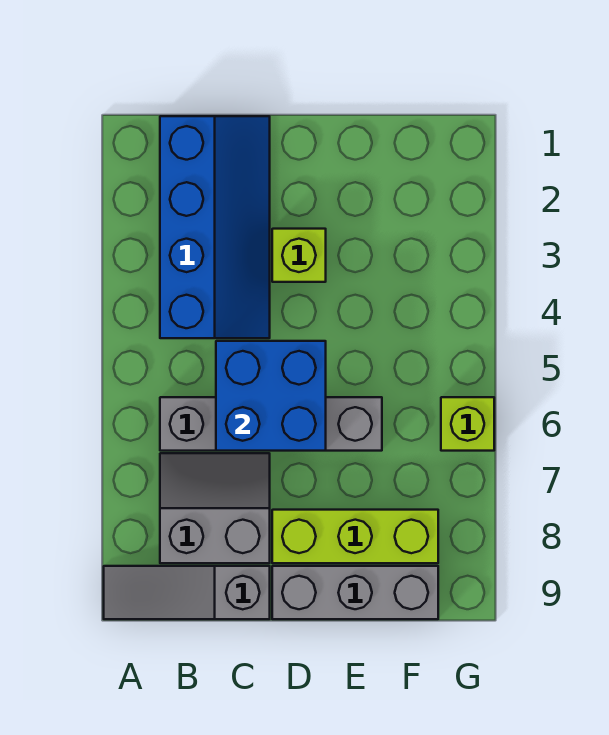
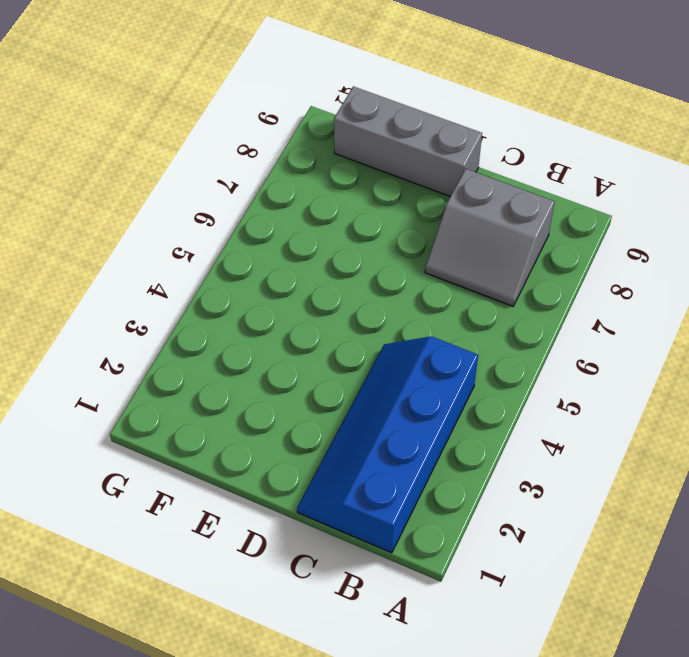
none -> grey slope A9:C9 level 1 top C
none -> grey brick B6:E6 level 1

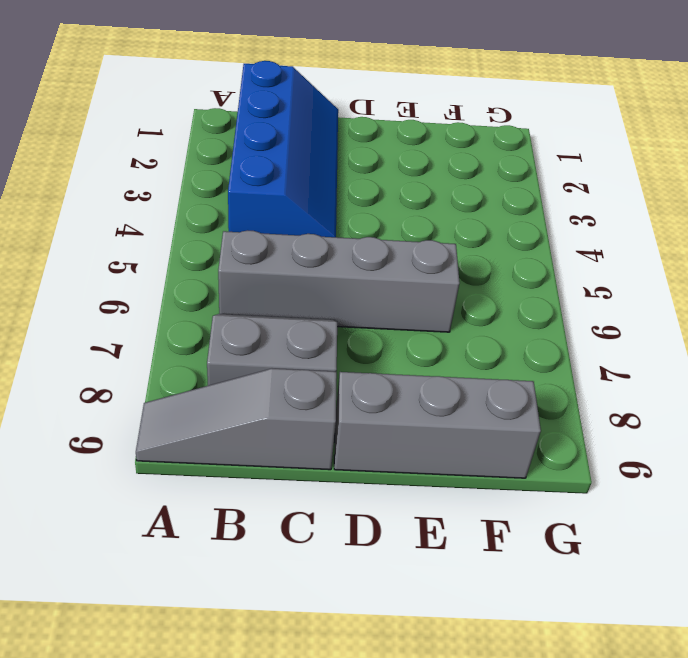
none -> lime brick D3 level 1
none -> lime brick D8:F8 level 1

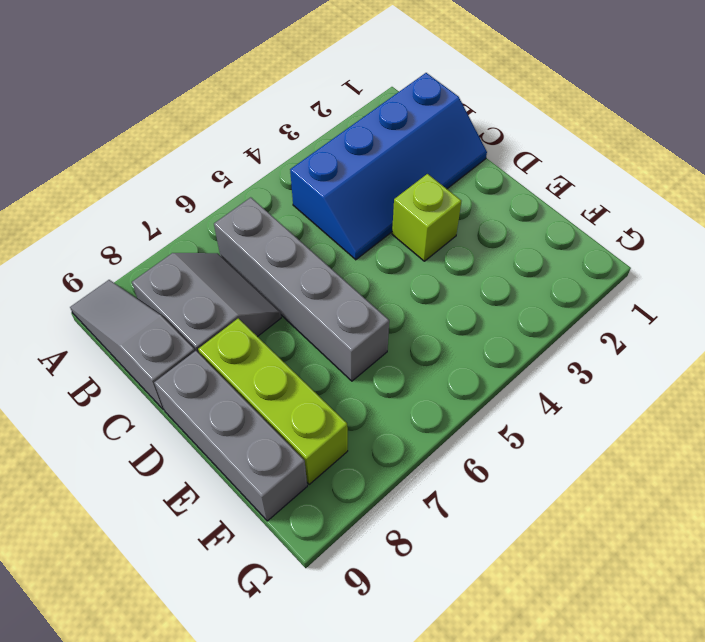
none -> lime brick G6 level 1
none -> blue brick C5:D6 level 2

